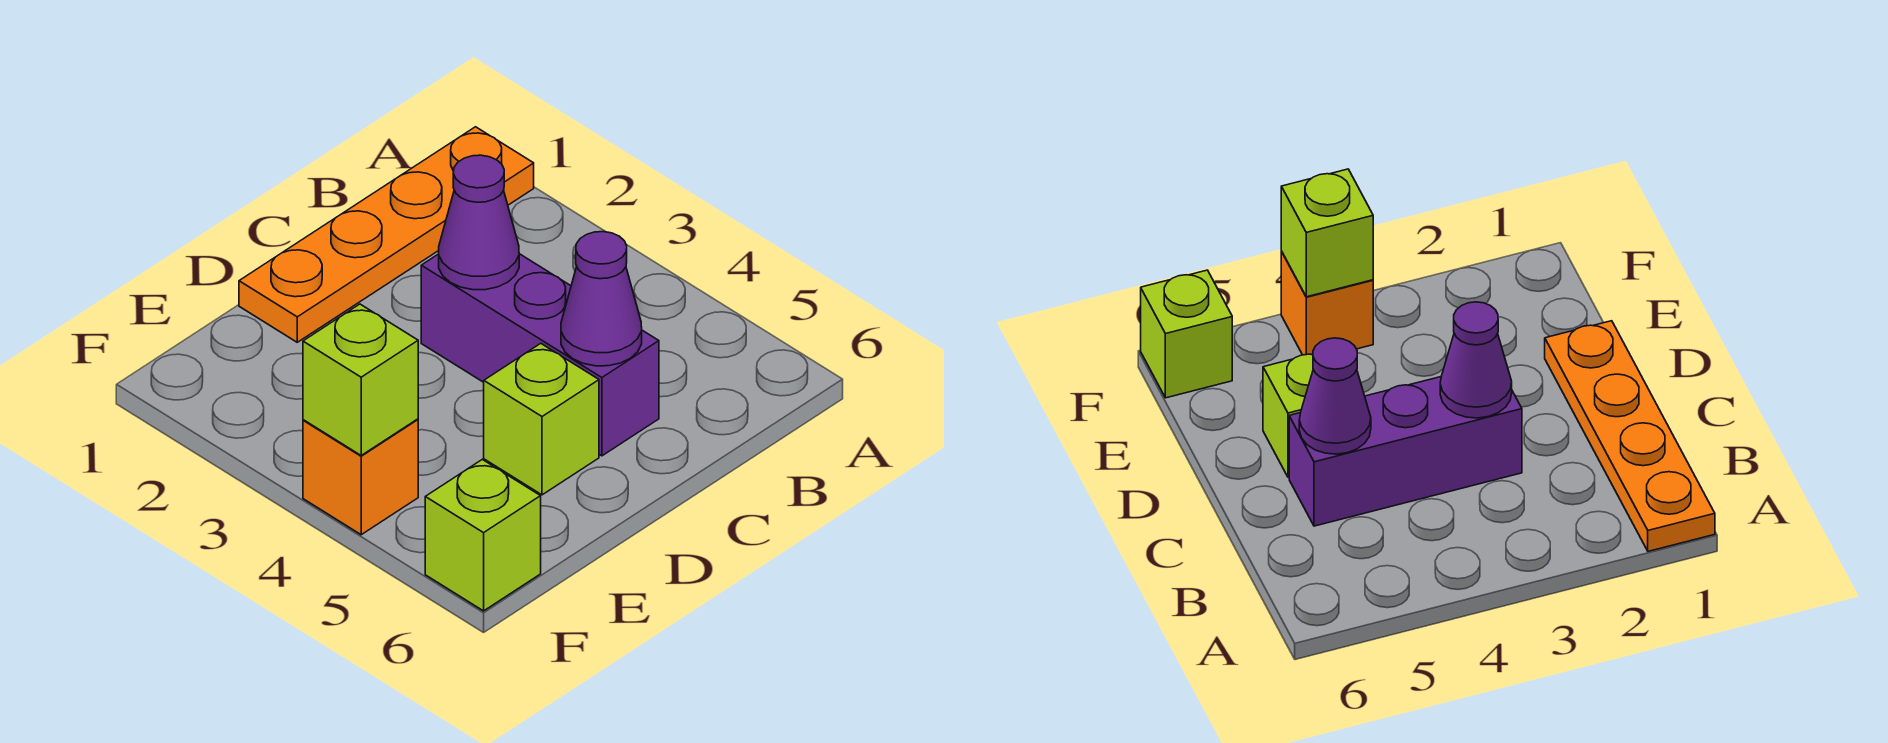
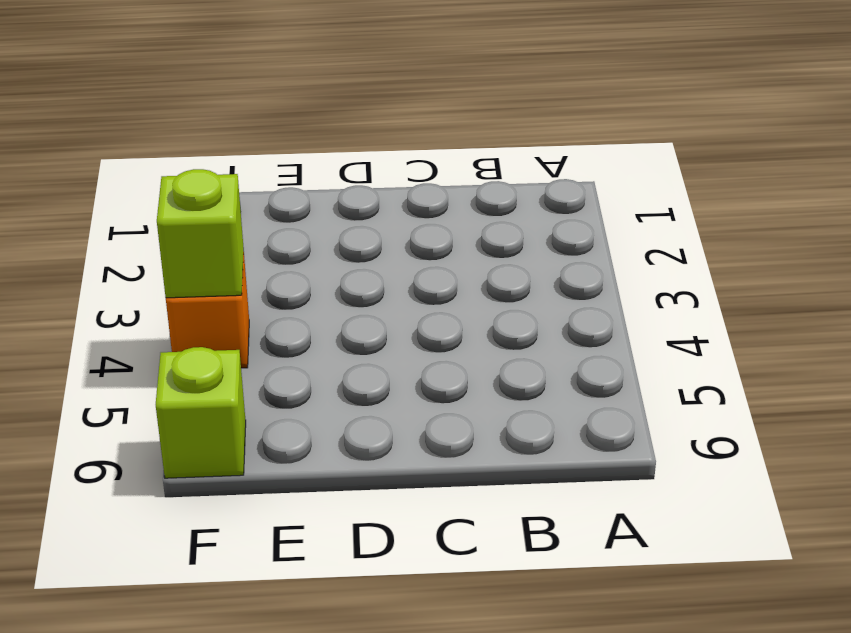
none -> orange plate A1:D1 level 1
none -> purple brick C3:C5 level 1

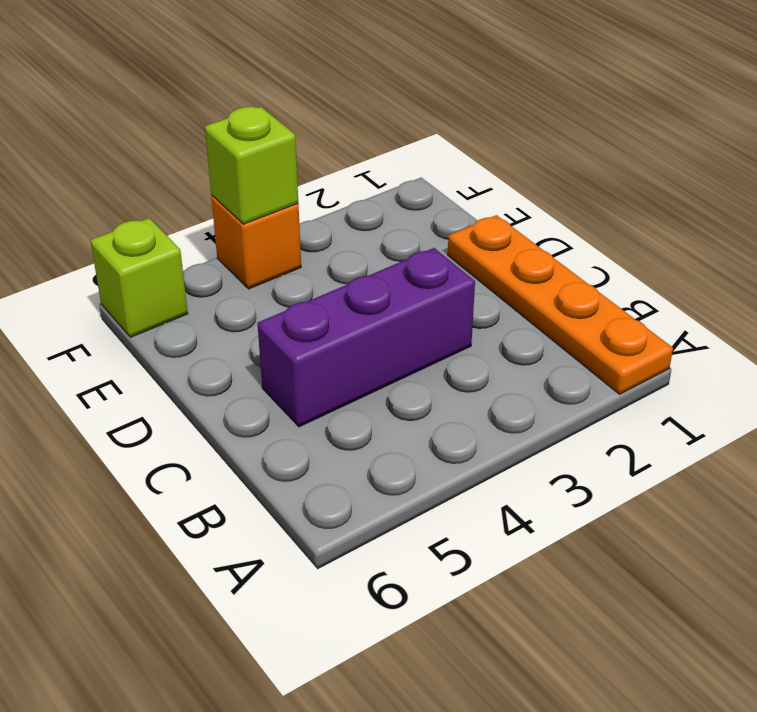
none -> lime brick D5 level 1
none -> purple cone C3 level 2

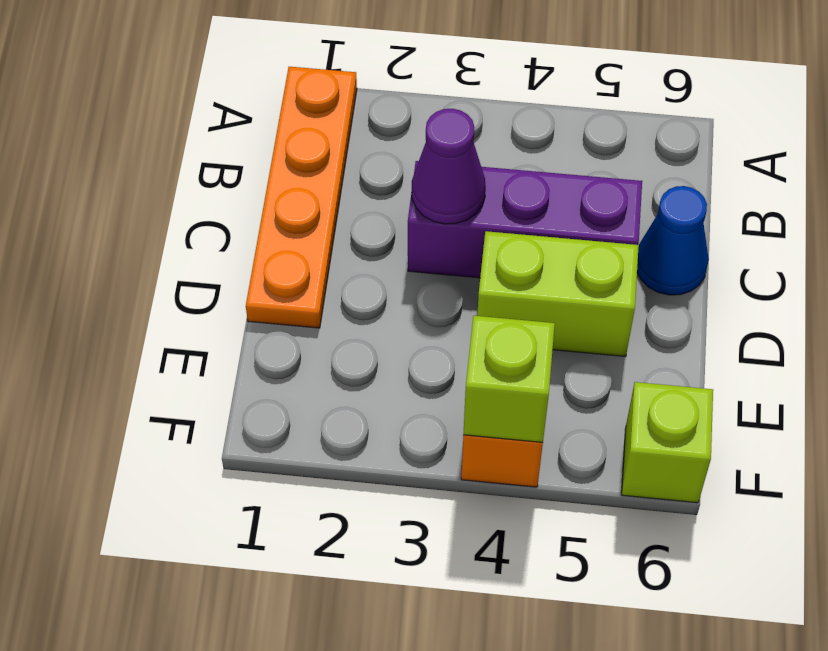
blue cone C6 level 1 -> none
lime brick D4:D5 level 1 -> lime brick D5 level 1
none -> purple cone C5 level 2

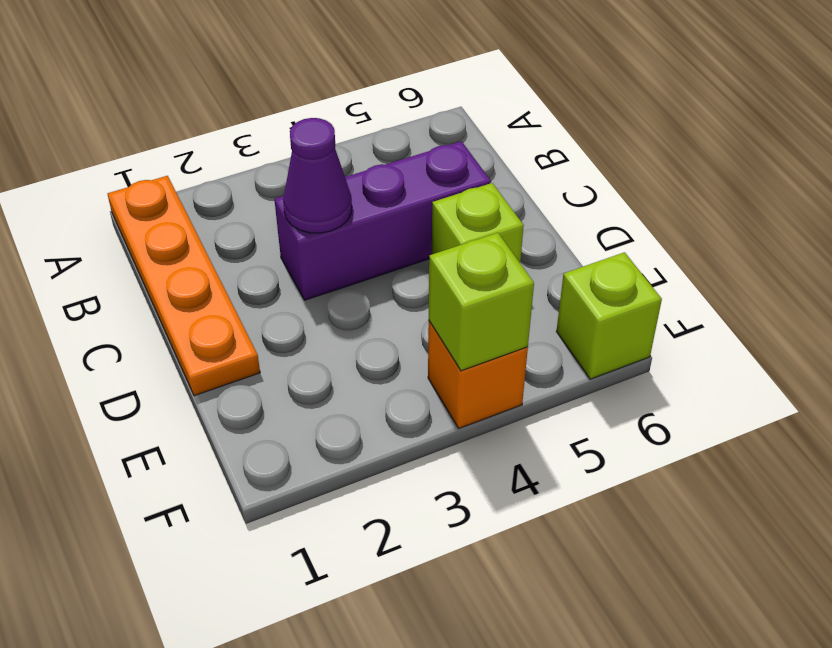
none -> purple cone C5 level 2

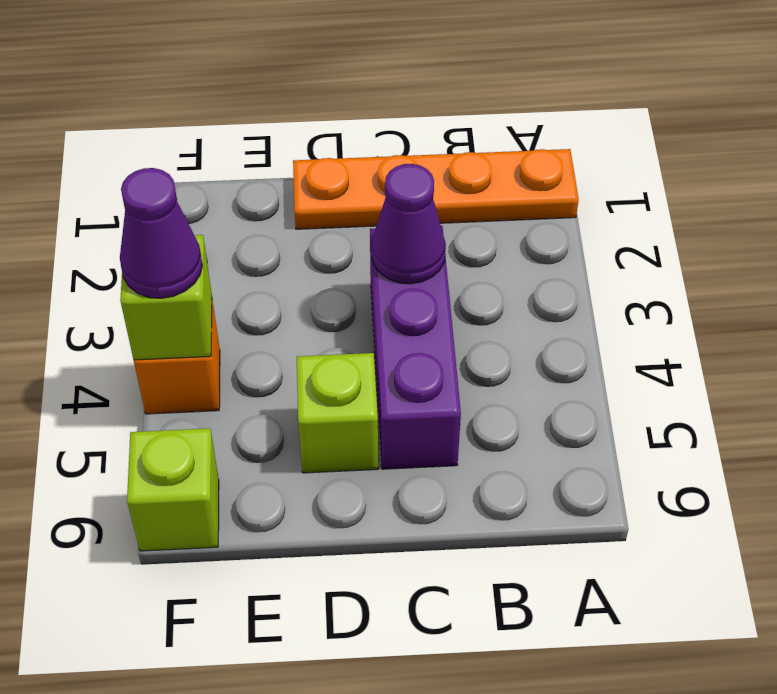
purple cone F4 level 3 -> purple cone C5 level 2

